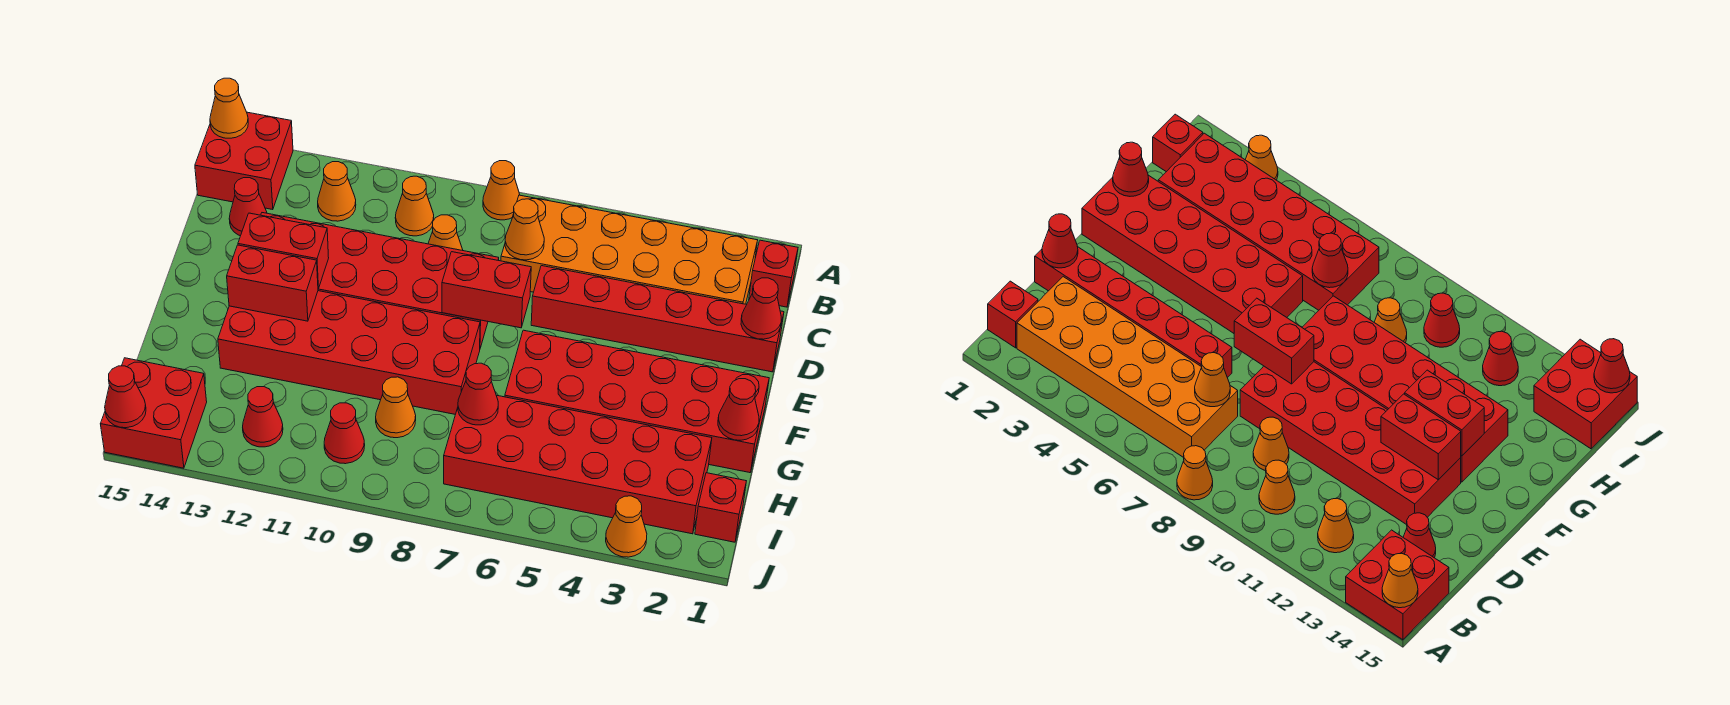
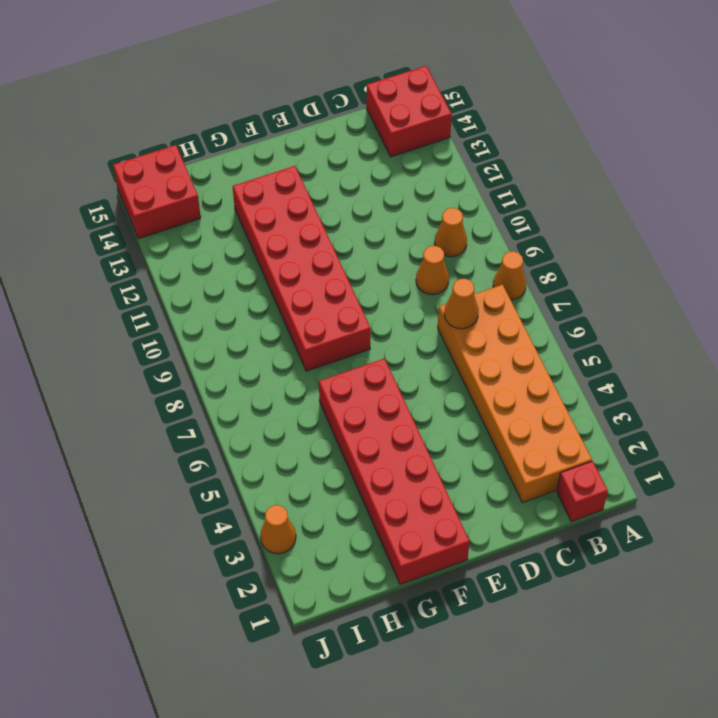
none -> orange cone B12 level 1
none -> red cone C14 level 1
none -> red brick D1:D6 level 1

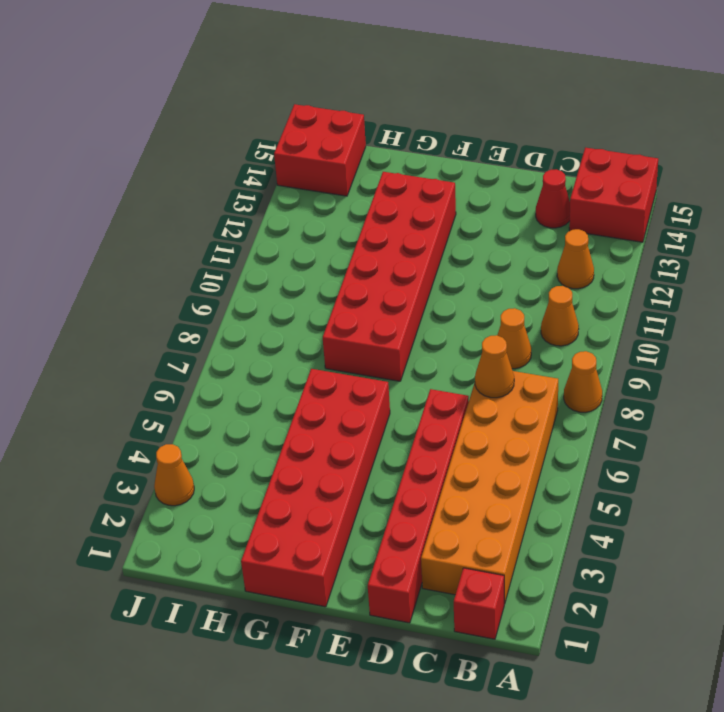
none -> red brick D8:E13 level 1
none -> red brick H2:I7 level 1
none -> orange cone H9 level 1

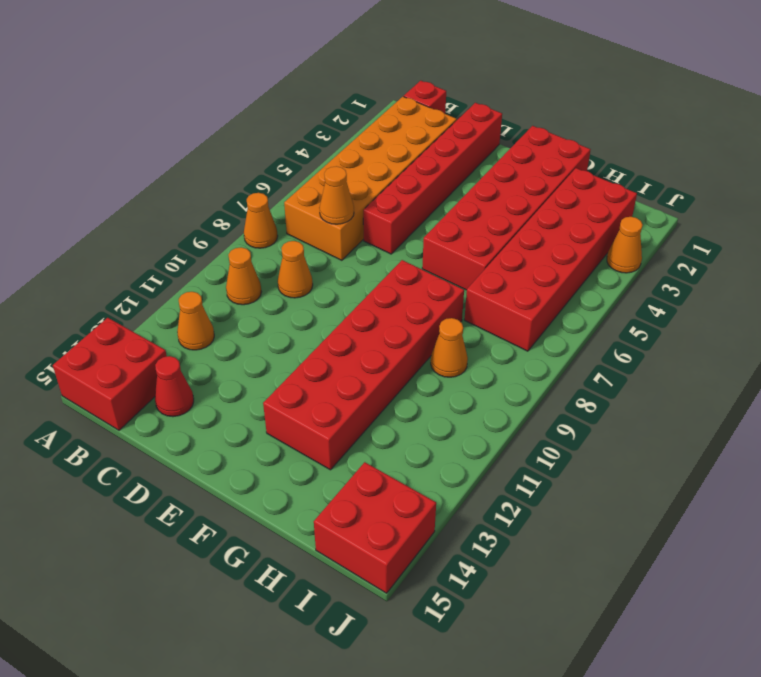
none -> red brick D8:E13 level 1
none -> red brick I1 level 1
none -> red cone I10 level 1

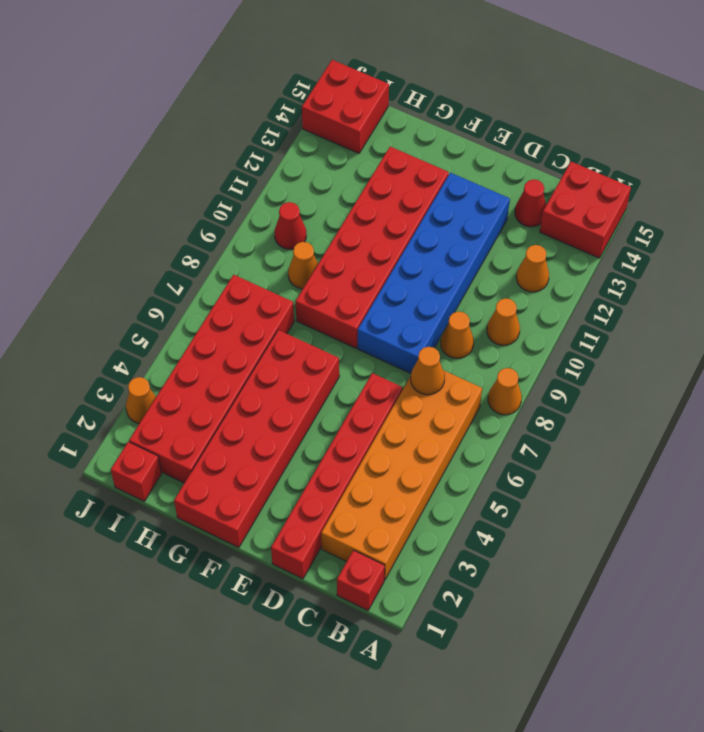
blue brick D8:E13 level 1 -> red brick D8:E13 level 1
none -> red cone I12 level 1
none -> orange cone A15 level 2
none -> red cone D1 level 2

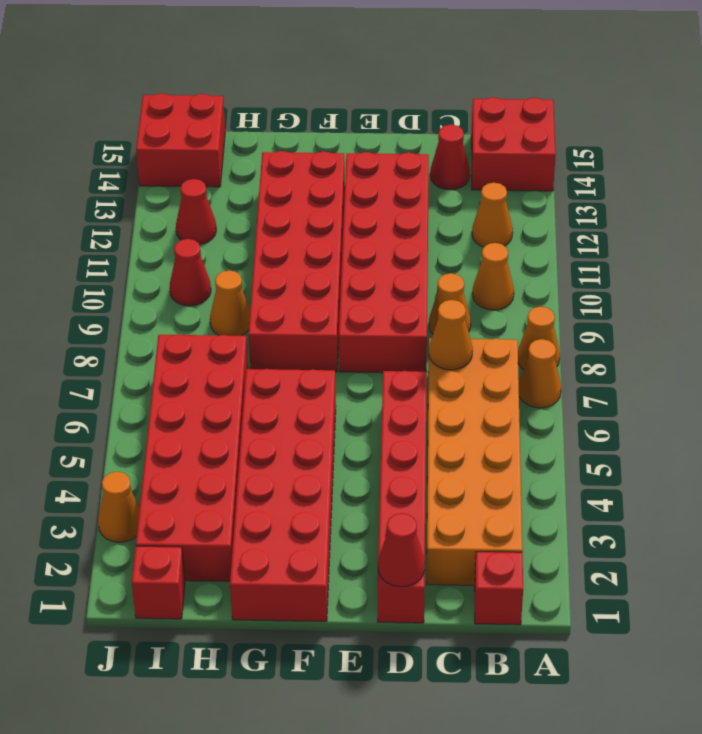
orange cone A7 level 1 -> orange cone A15 level 2
none -> red brick E7:E8 level 2
none -> red brick E12:E13 level 2
none -> red brick F12:F13 level 2

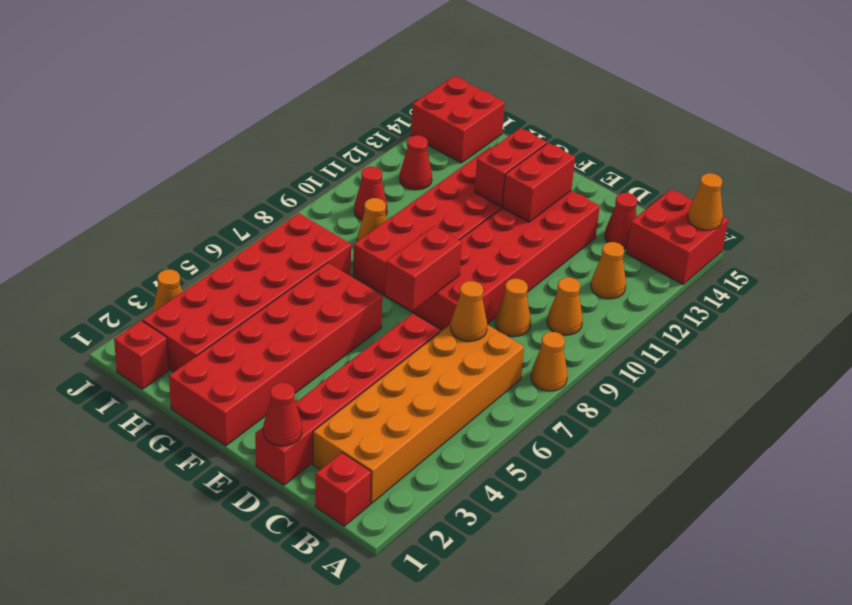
none -> red cone G1 level 2
none -> red cone H7 level 2
none -> red cone J15 level 2

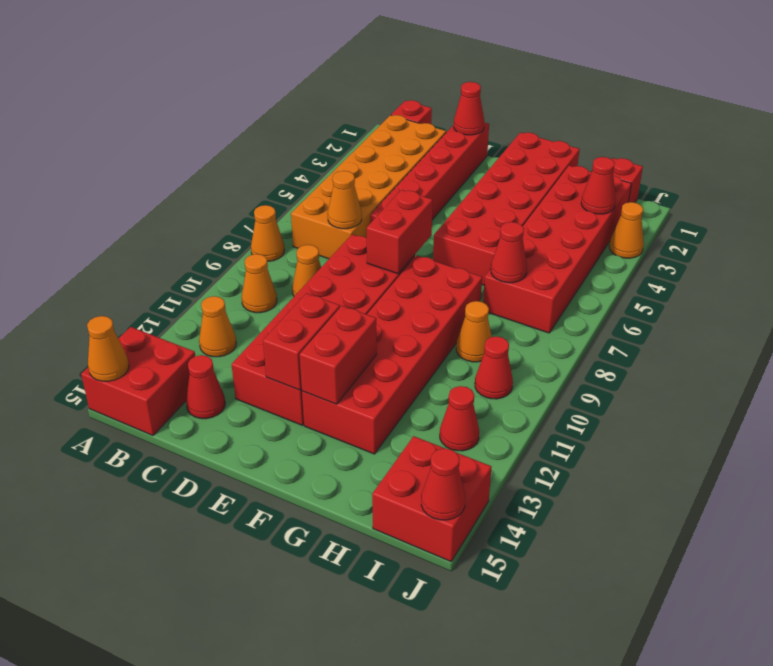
red cone I3 level 2 -> red cone G1 level 2

